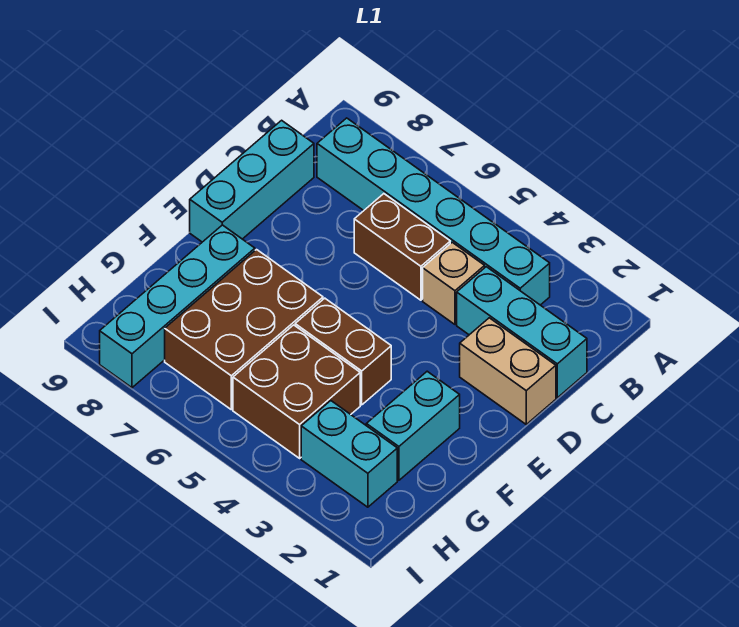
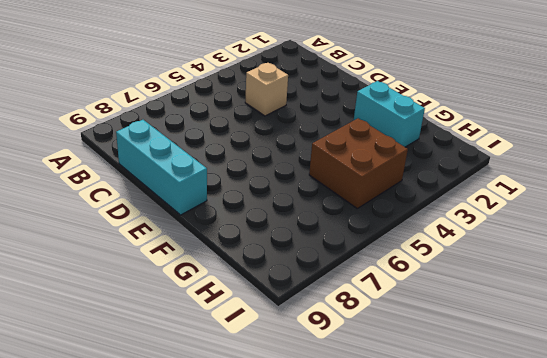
none -> cyan brick B3:B8 level 1
none -> cyan brick C1:C3 level 1
none -> brown brick C5:C6 level 1

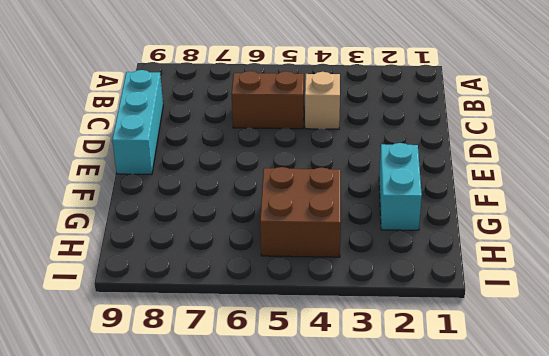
none -> cyan brick B3:B8 level 1
none -> cyan brick C1:C3 level 1
none -> tan brick D1:D2 level 1

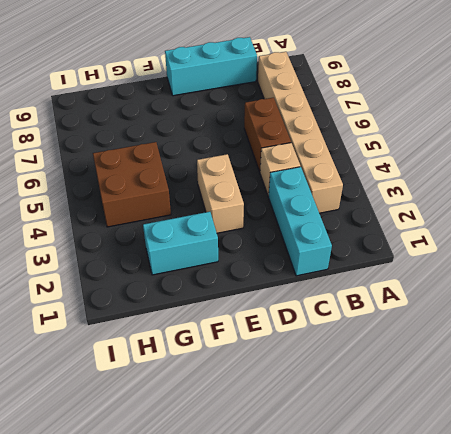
tan brick B3:B8 level 1 -> cyan brick B3:B8 level 1
tan brick E3:E4 level 1 -> tan brick D1:D2 level 1
none -> brown brick F4:F5 level 1
none -> brown brick F6:H7 level 1
none -> cyan brick F8:I8 level 1

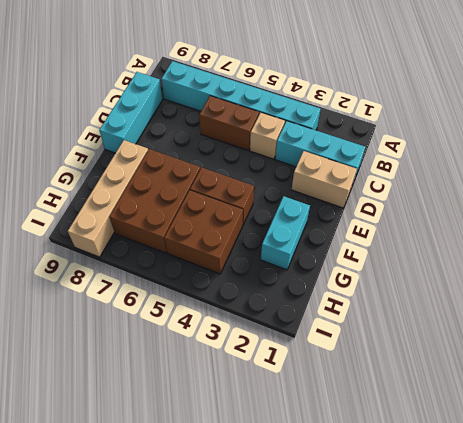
tan brick F8:I8 level 1 -> cyan brick F8:I8 level 1
none -> cyan brick H2:H3 level 1

